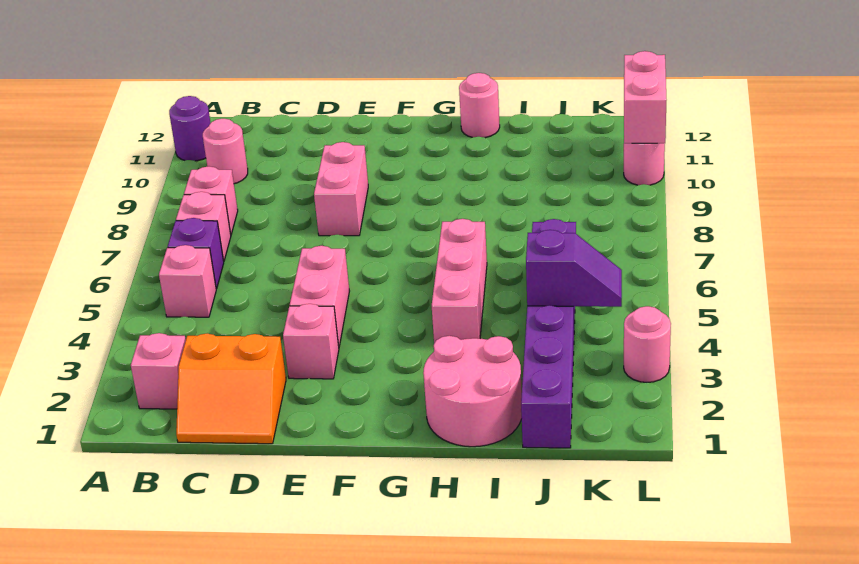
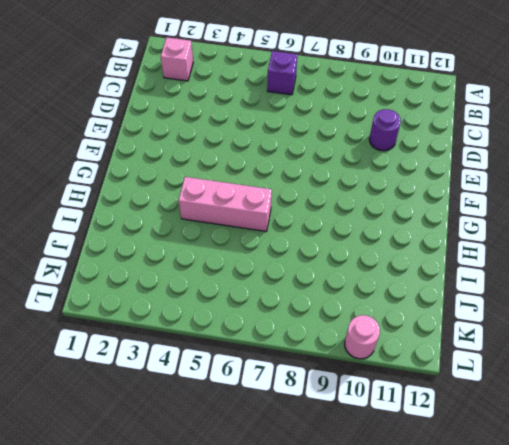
purple round brick D10 level 1 -> purple round brick A11 level 1
none -> pink brick B5 level 1
none -> pink brick B7 level 1
none -> pink brick B8 level 1

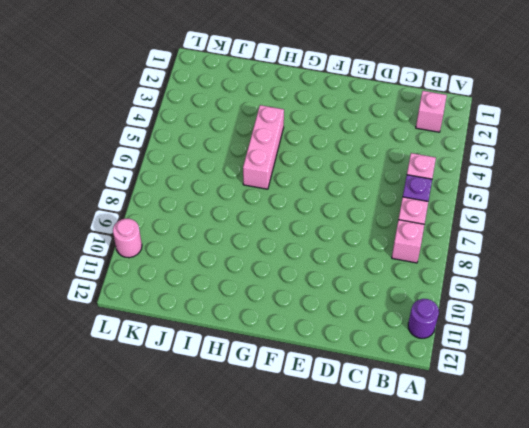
none -> pink round brick B10 level 1
none -> orange slope C1:D2 level 1 top 2
none -> pink brick E3 level 1

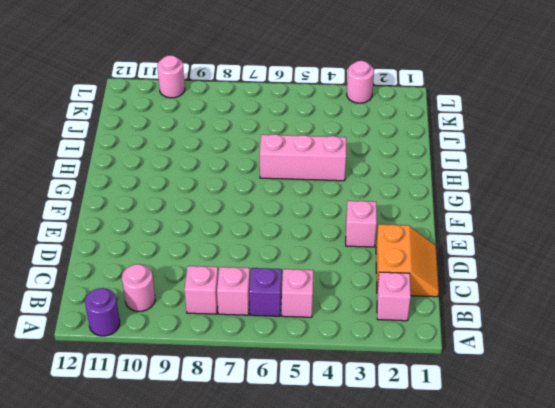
none -> pink brick E4:E5 level 1
none -> pink brick E8:E9 level 1
none -> pink round brick H1:I2 level 1

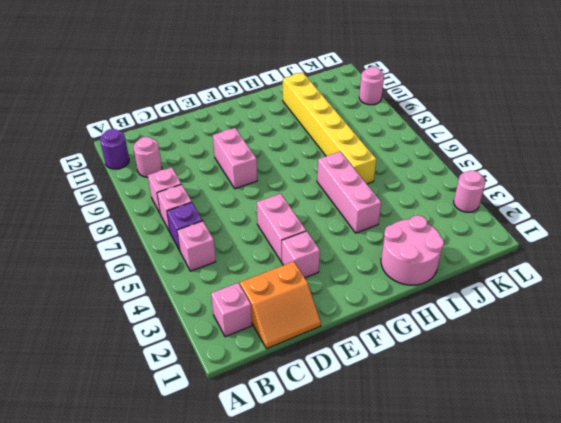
yellow brick I6:I11 level 1 -> none
none -> pink round brick H12 level 1
none -> purple brick J1:J6 level 1
none -> purple slope J4:K4 level 2 top J

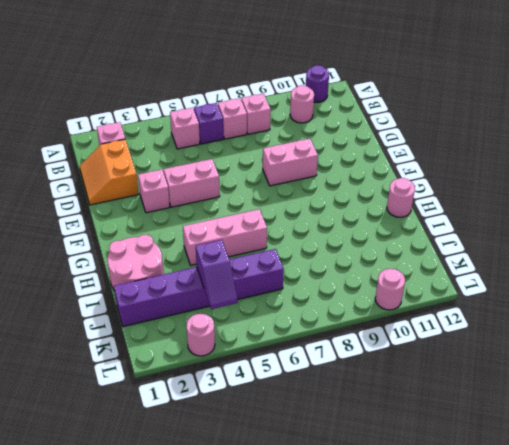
none -> pink brick L10:L11 level 2

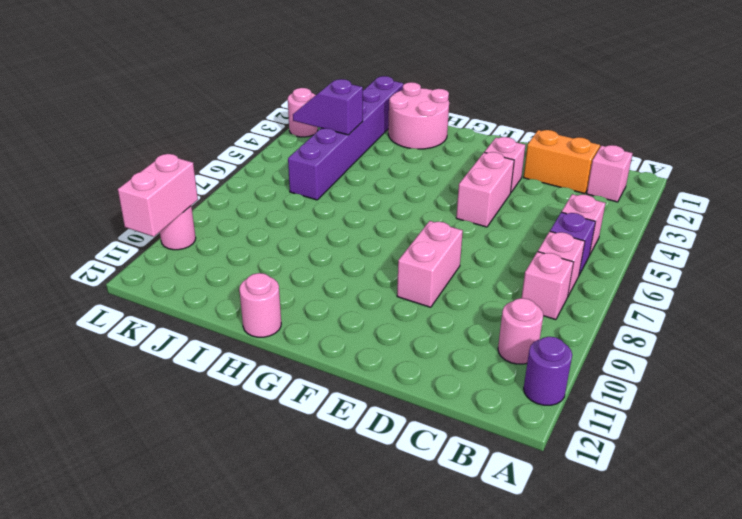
none -> pink brick H4:H6 level 1

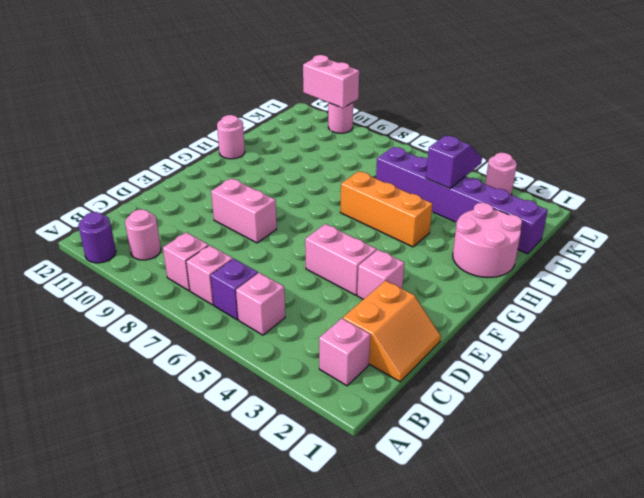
orange brick H4:H6 level 1 -> pink brick H4:H6 level 1

